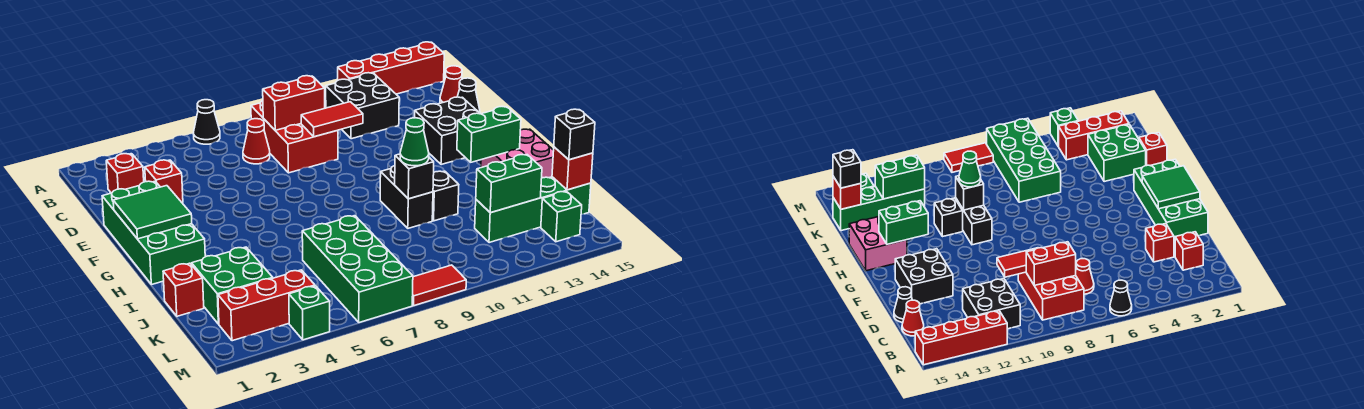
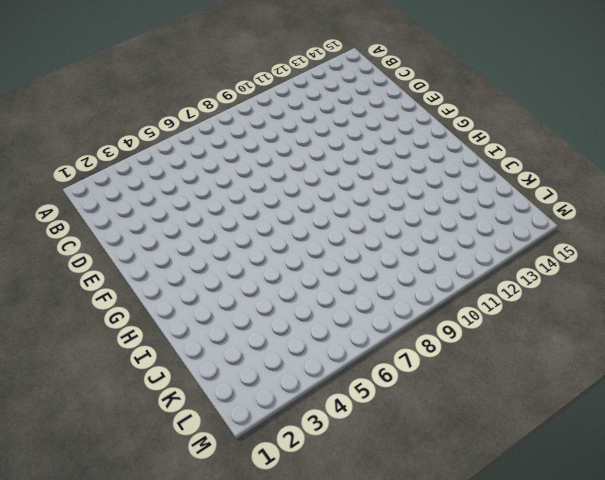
none -> black cone A6 level 1
none -> red brick A12:A15 level 1
none -> red brick B8:D9 level 1
none -> black brick B11:C12 level 1

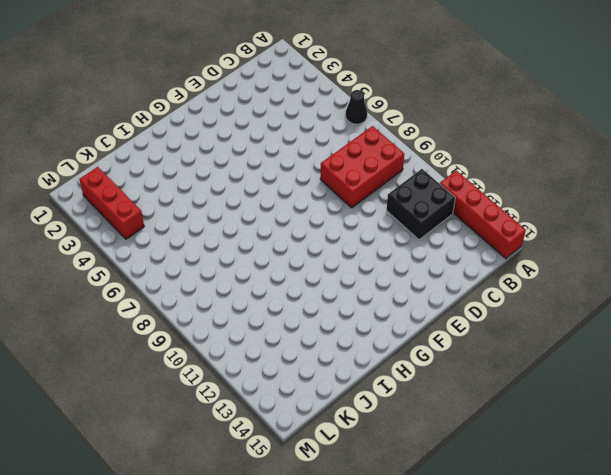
none -> red brick C2 level 1
none -> red cone C7 level 1
none -> red cone C15 level 1
none -> red brick D3 level 1

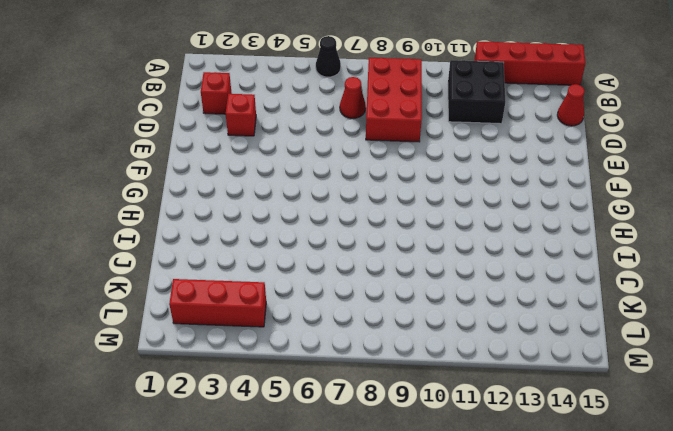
none -> black cone D15 level 1
none -> green brick E1:H2 level 1
none -> black brick E13:F14 level 1
none -> black brick H10:I10 level 1

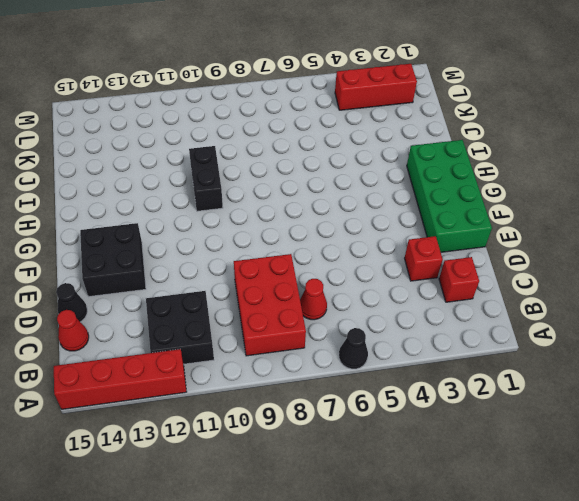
none -> pink brick H14:I15 level 1
none -> black brick I11 level 1
none -> red brick J1 level 1
none -> green brick J2:K3 level 1

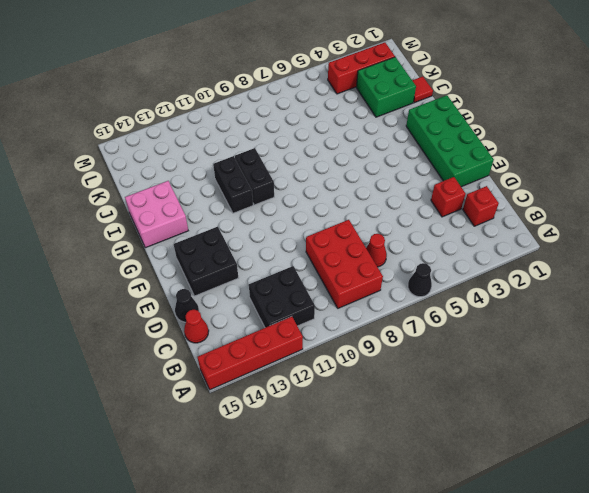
black brick H11:I11 level 1 -> black brick I11 level 1
red tile J1 level 1 -> red brick J1 level 1
none -> green brick J6:M7 level 1
none -> green brick K12:K15 level 1
none -> green brick L14 level 1
none -> green brick M4 level 1

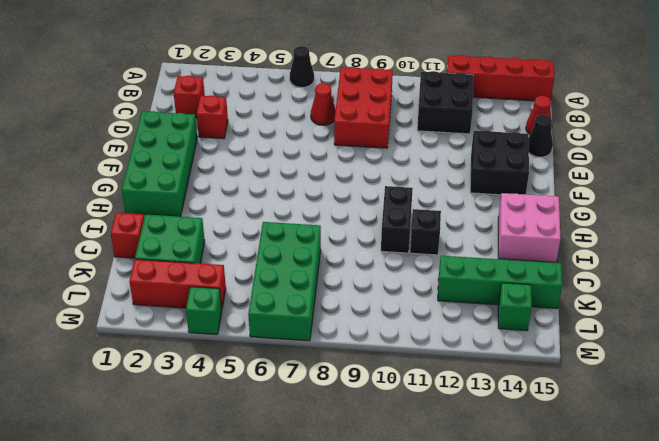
none -> red tile M8:M9 level 1
none -> red brick C8:C9 level 2
none -> red tile D9:D10 level 2
none -> green tile F1:G2 level 2

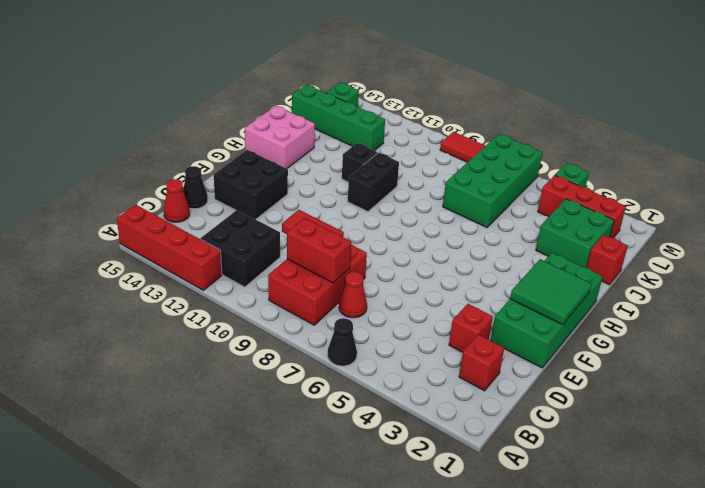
none -> green brick H13:H14 level 2
none -> black brick I10 level 2
none -> green brick K12:K13 level 2
none -> red brick K15 level 2

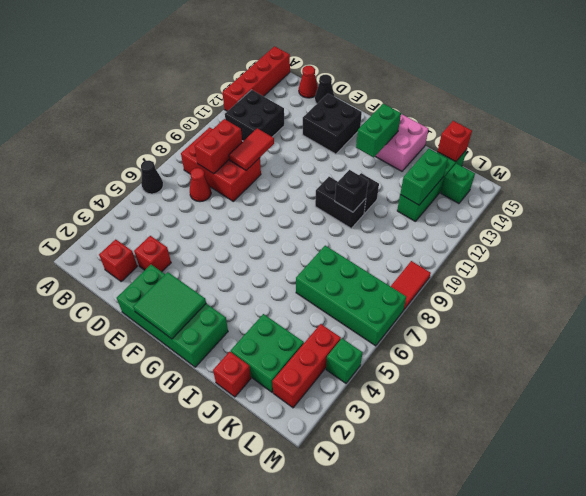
none -> green cone I10 level 3
none -> black brick K15 level 3

